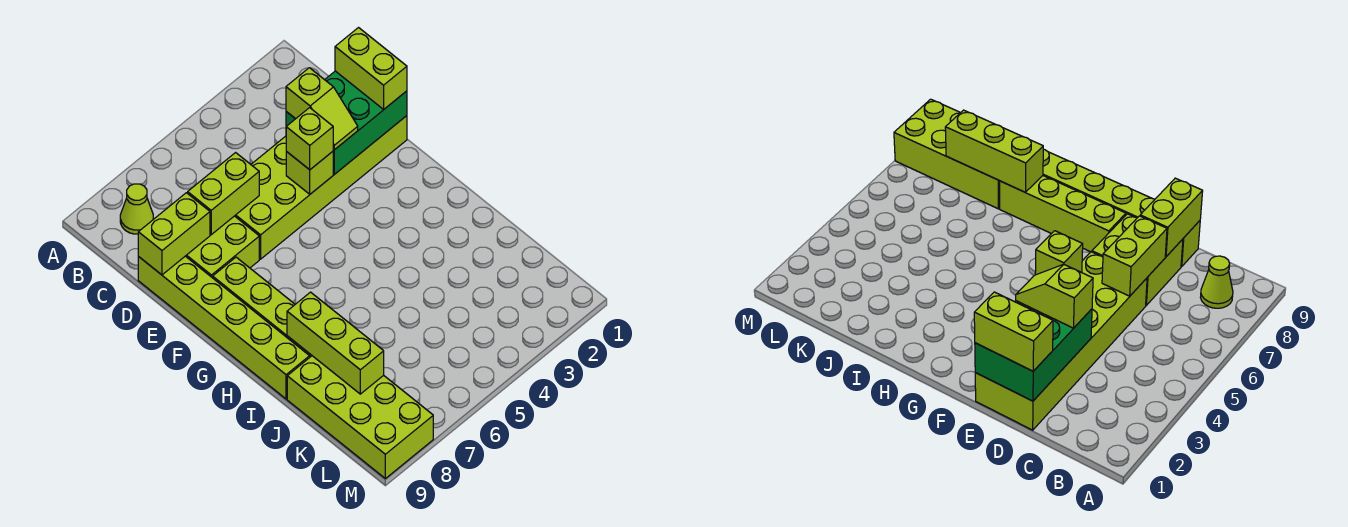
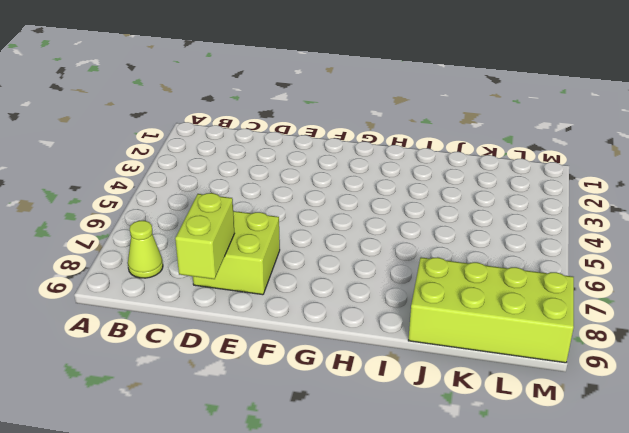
none -> lime brick D1:E6 level 1
none -> lime brick D9:I9 level 1
none -> lime brick F8:I8 level 1

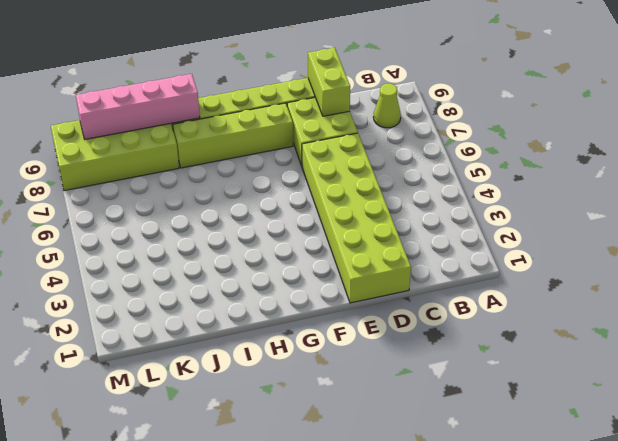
pink brick I9:L9 level 2 -> none
none -> green brick D1:E3 level 2
none -> lime brick D6:D7 level 2
none -> lime brick E4 level 2

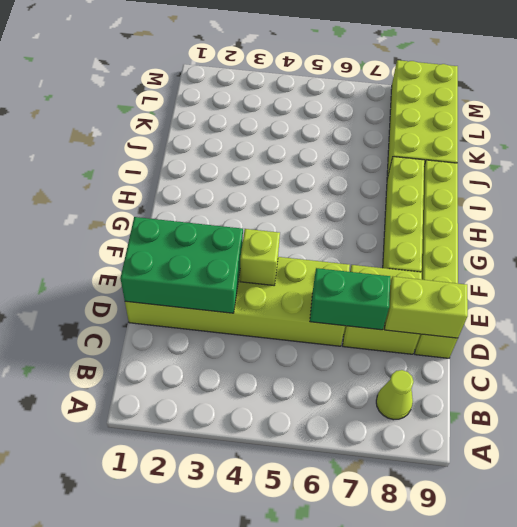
green brick D6:D7 level 2 -> lime brick D6:D7 level 2
none -> lime brick I8:K8 level 2
none -> lime brick D1:E1 level 3
none -> lime slope D3:E3 level 3 top D

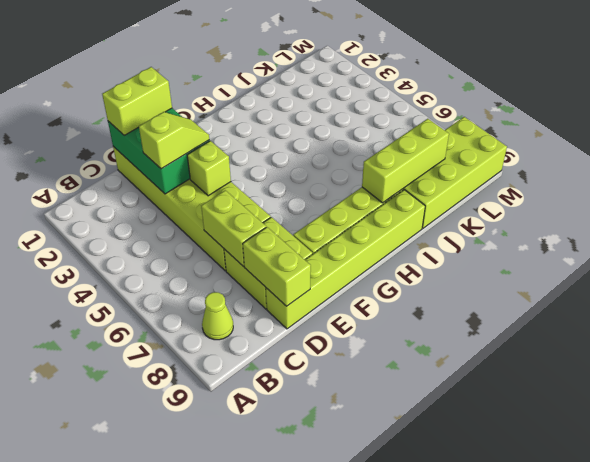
none -> lime brick E4 level 3

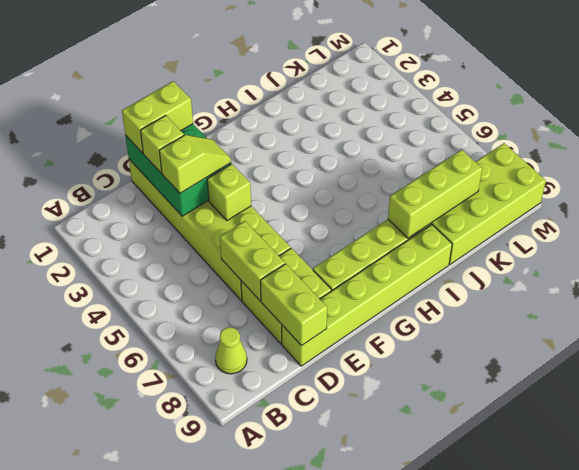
lime brick D2 level 3 -> lime brick E4 level 3

